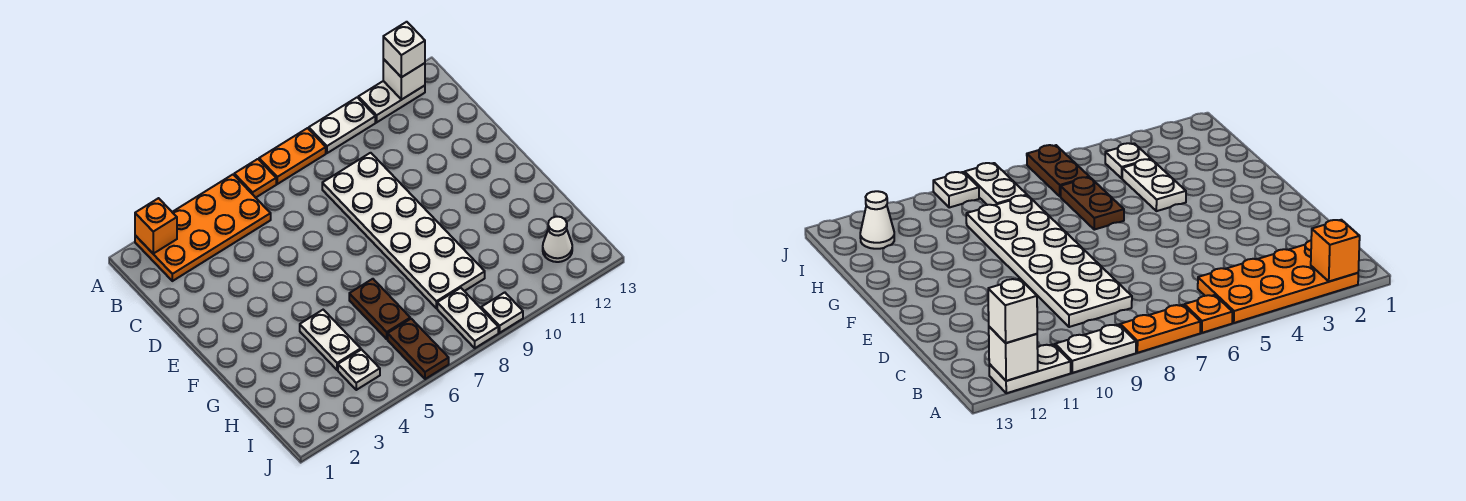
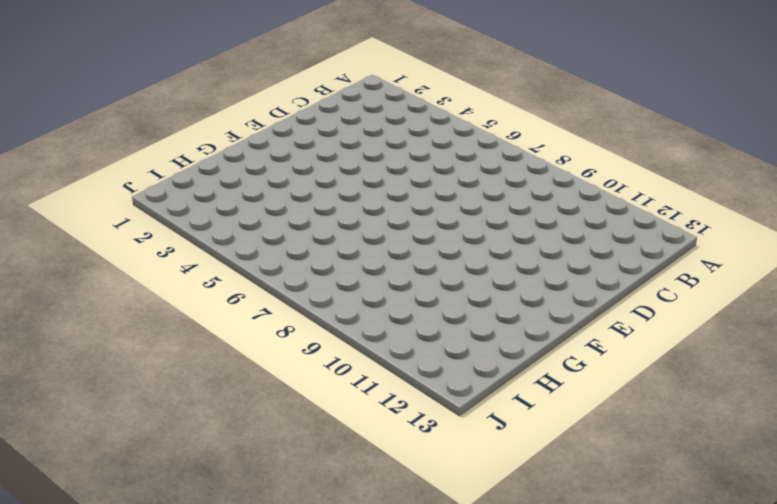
none -> orange plate A2:B5 level 1
none -> orange plate A6 level 1
none -> orange plate A7:A8 level 1

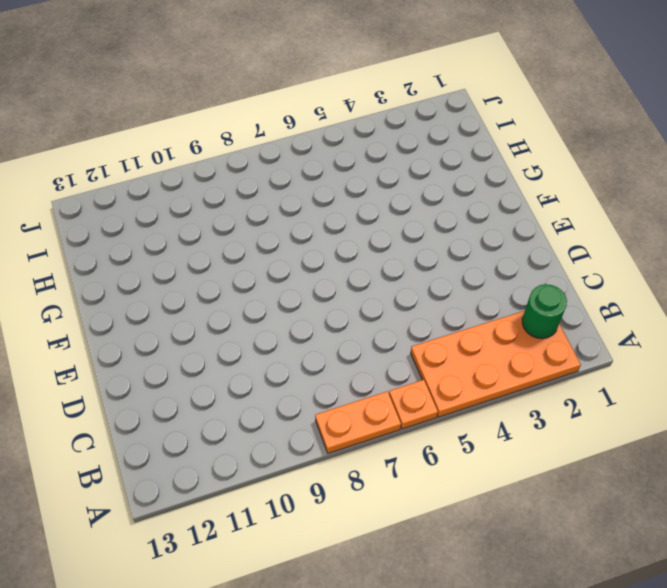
green round brick B2 level 2 -> none
none -> white plate A9:A10 level 1
none -> white plate A11:A12 level 1
none -> white plate C8:H9 level 1

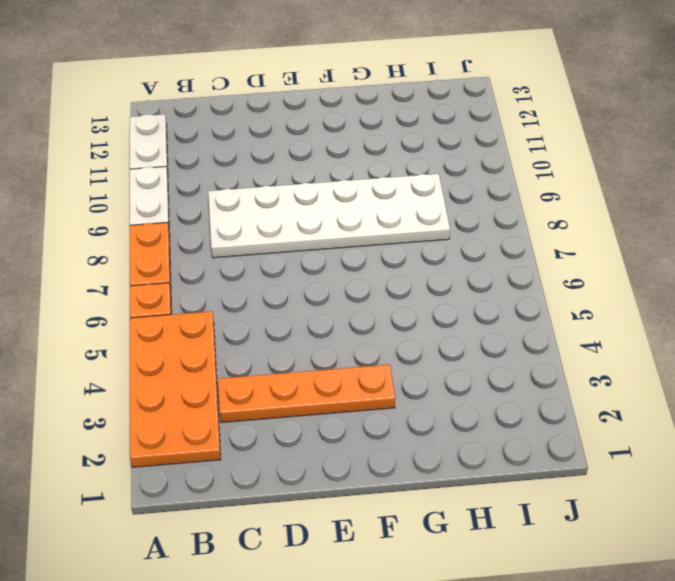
orange plate C3:F3 level 1 -> none
none -> white plate G4:H4 level 1
none -> brown plate G6:H6 level 1
none -> white plate I4 level 1

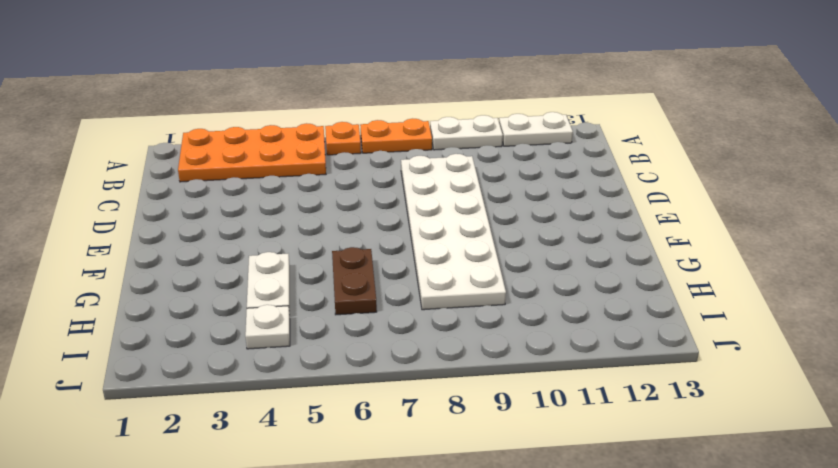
none -> brown plate I6:J6 level 1
none -> white plate I8:J8 level 1
none -> white cone I12 level 1

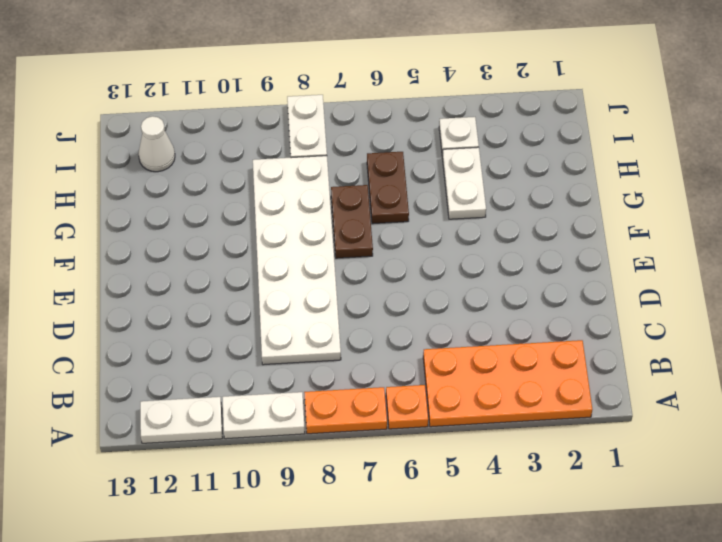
brown plate F7:G7 level 1 -> brown plate I6:J6 level 1
none -> white plate J9 level 1
none -> orange brick A2 level 2
none -> white brick A12 level 2

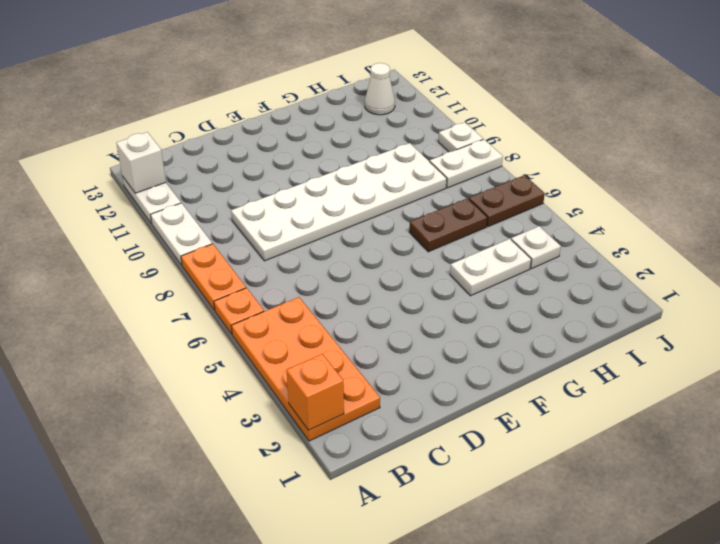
none -> white brick A12 level 3

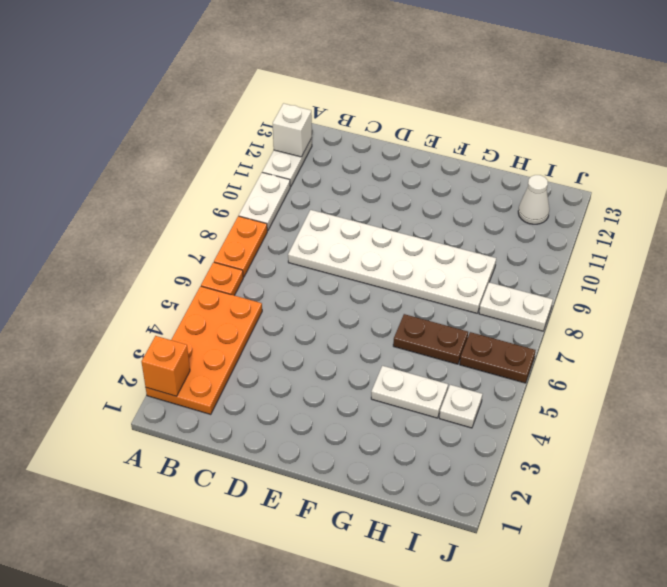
none -> white plate J9 level 1
none -> white brick A12 level 3

